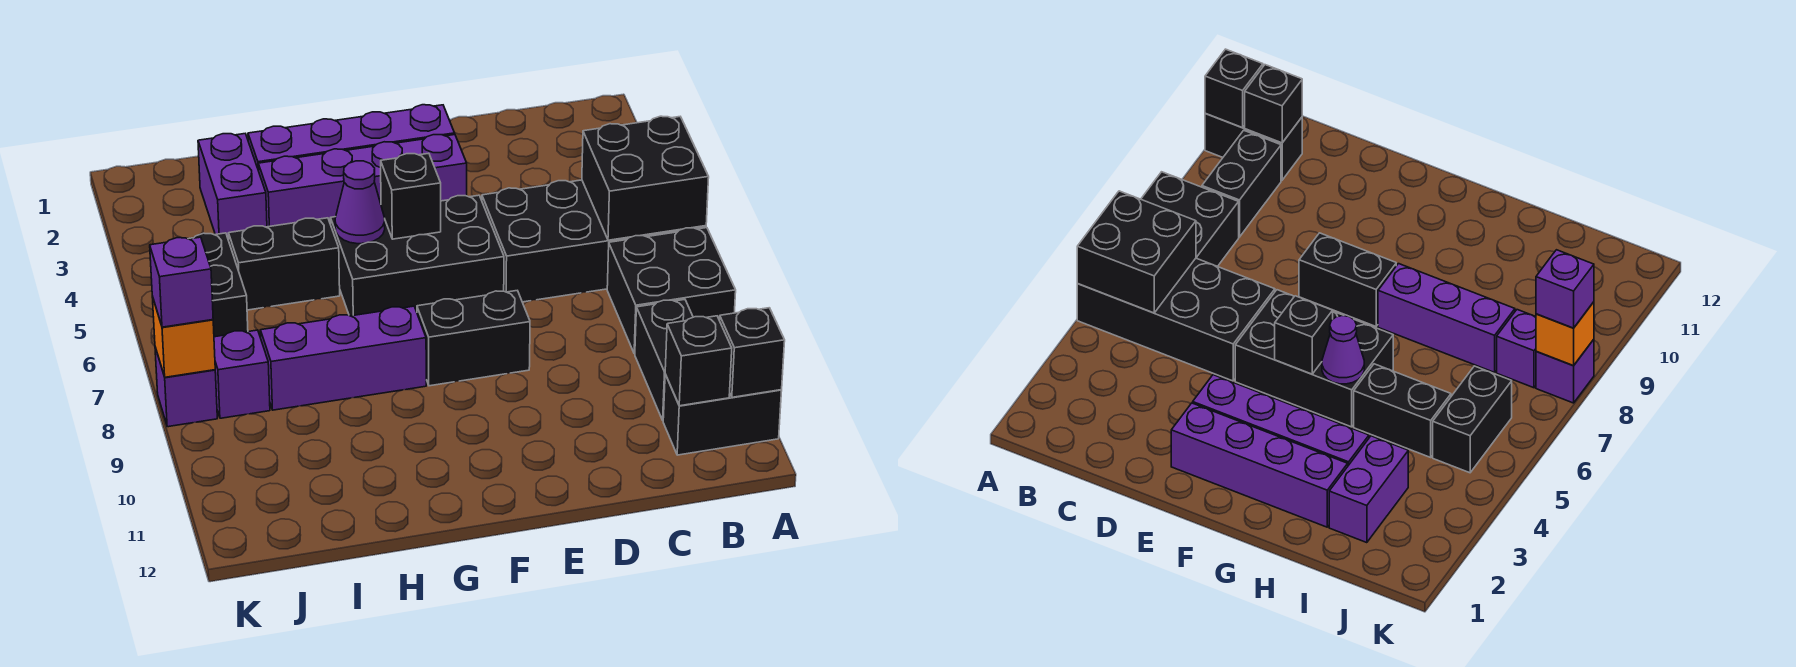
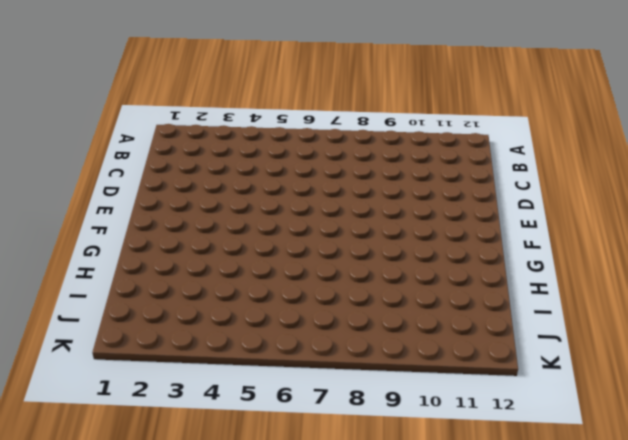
none -> black brick A5:D6 level 1
none -> black brick A7:B8 level 1
none -> black brick A11:B11 level 1

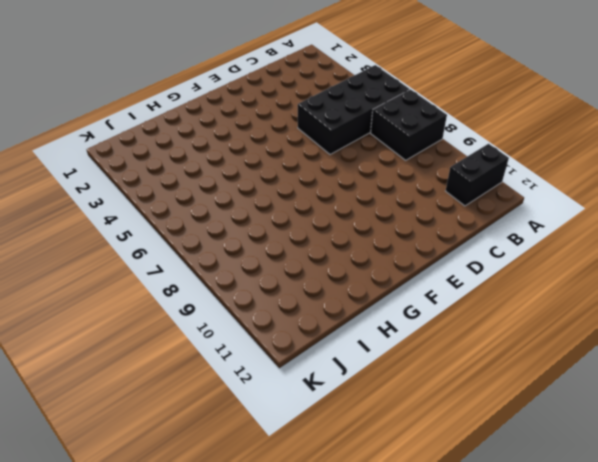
none -> black brick B9:B10 level 1
none -> purple brick E2:H2 level 1
none -> purple brick E3:H3 level 1

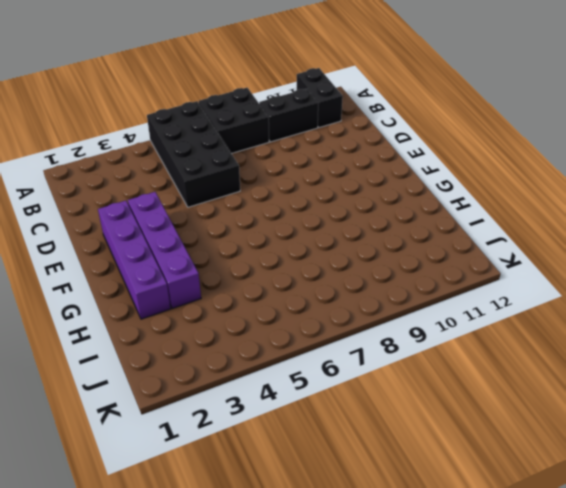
none -> black brick E5:G6 level 1
none -> black brick E8:F8 level 1
none -> purple brick G8:I8 level 1

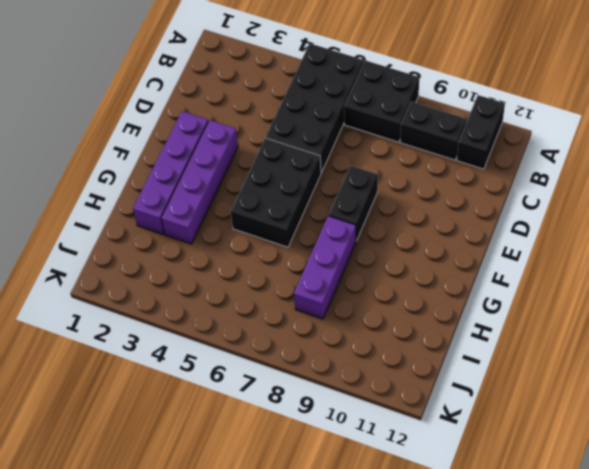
none -> black brick H5:I5 level 1
none -> purple brick I2:I3 level 1
none -> black brick J5:J6 level 1

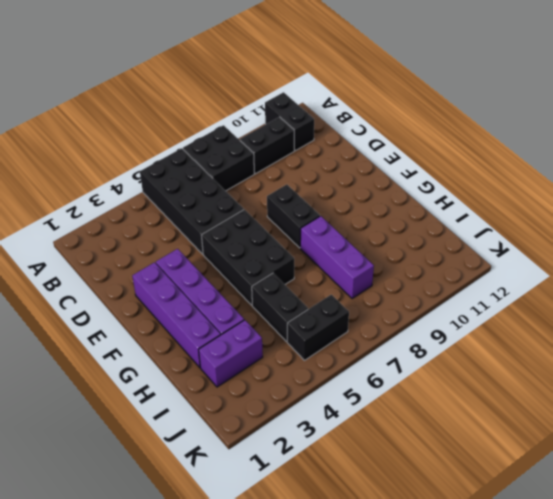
none -> purple brick J8 level 1
none -> purple brick K8 level 1
none -> black brick A5:B6 level 2

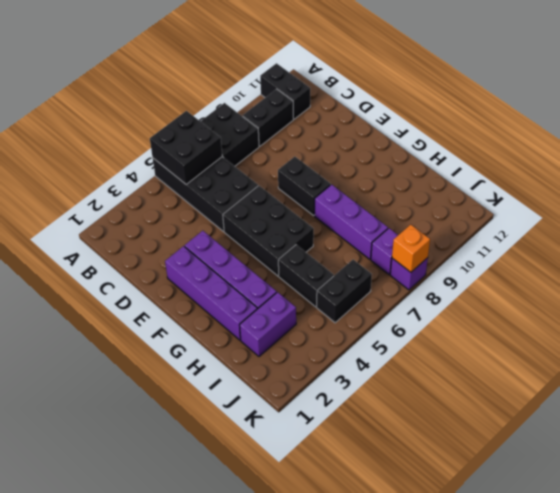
none -> black brick A11 level 2
none -> black brick B11 level 2
none -> black brick F5 level 2

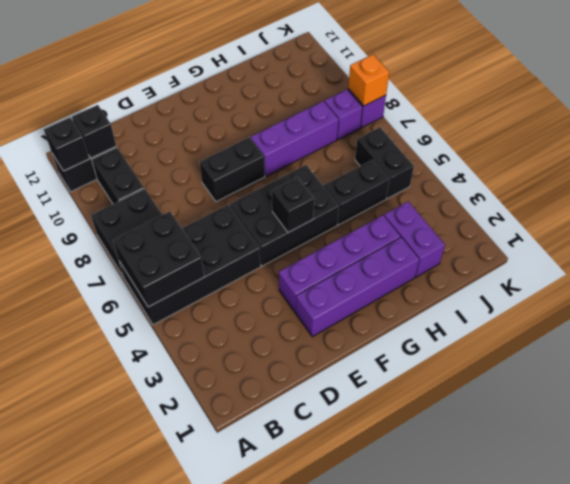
none -> purple cone G5 level 2
none -> purple brick K8 level 3

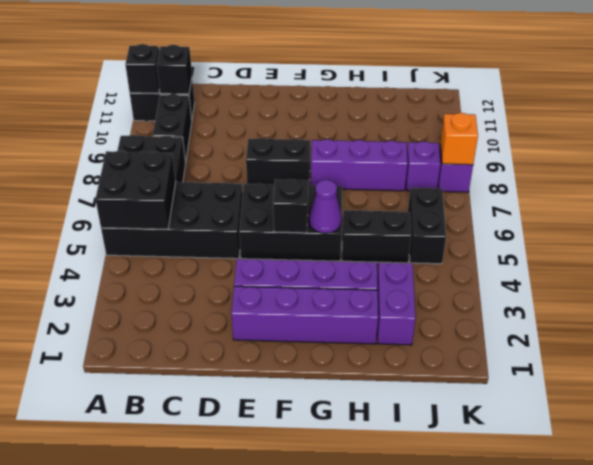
none -> purple brick K8 level 3

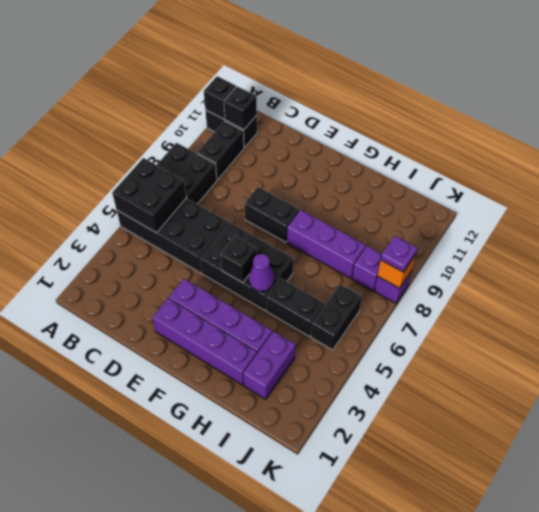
purple plate K8 level 3 -> purple brick K8 level 3

